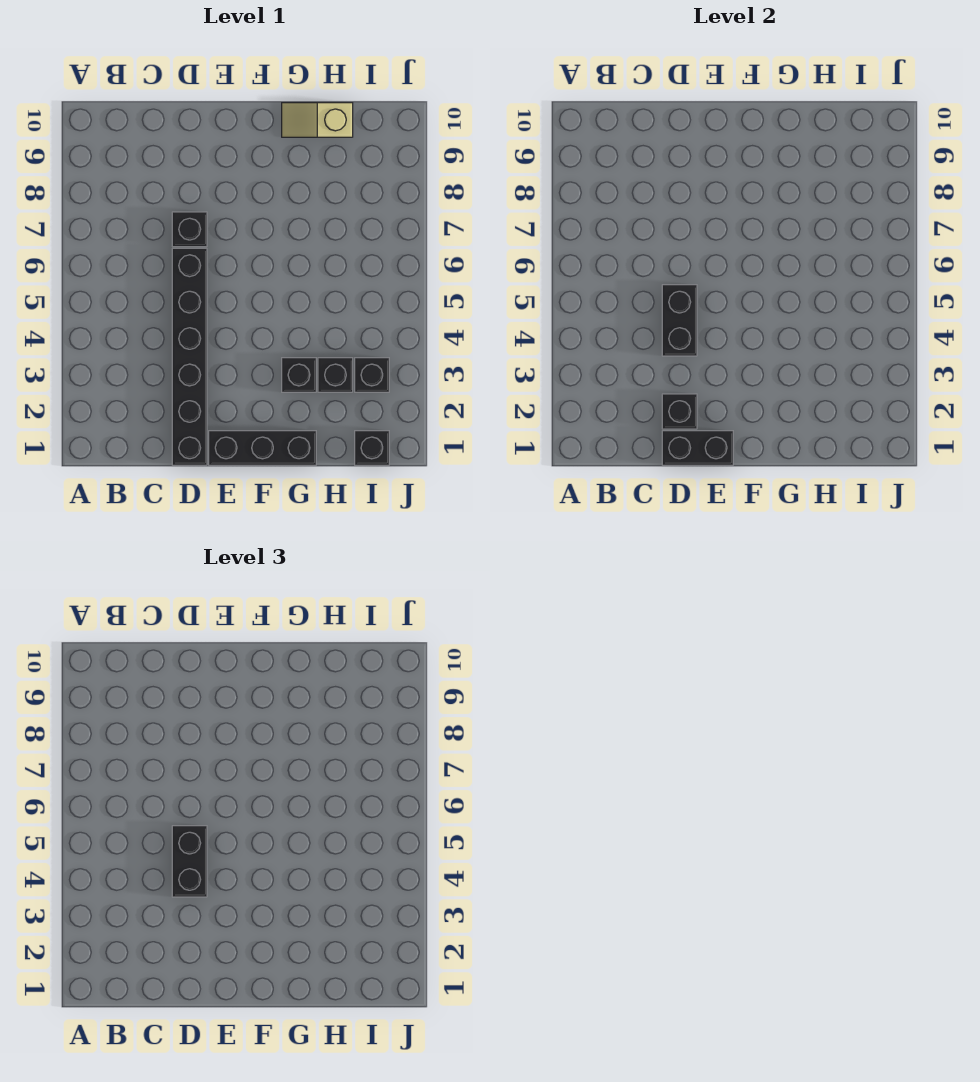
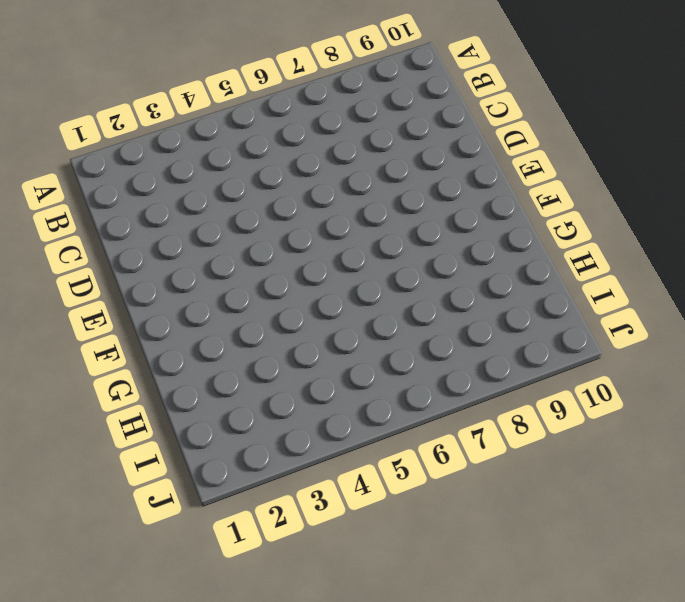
none -> black brick D1:D6 level 1
none -> black brick D7 level 1
none -> black brick E1:G1 level 1

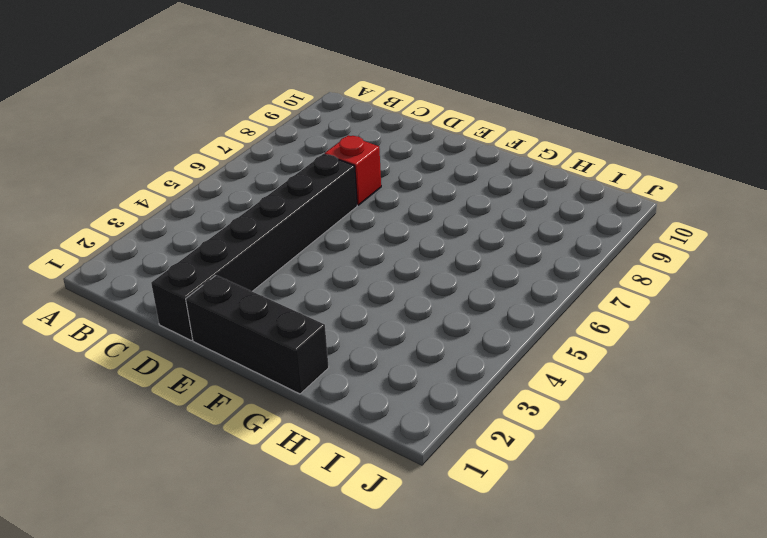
red brick D7 level 1 -> black brick D7 level 1
none -> black brick G3 level 1
none -> tan slope G10:H10 level 1 top H
none -> black brick H3 level 1

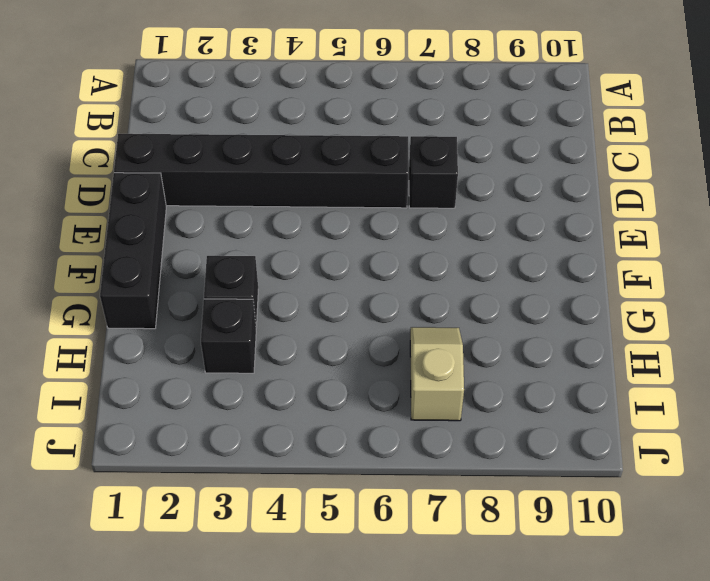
tan slope H7:I7 level 1 top I -> tan slope G10:H10 level 1 top H
none -> black brick I1 level 1
none -> black brick I3 level 1
none -> black brick D1:E1 level 2

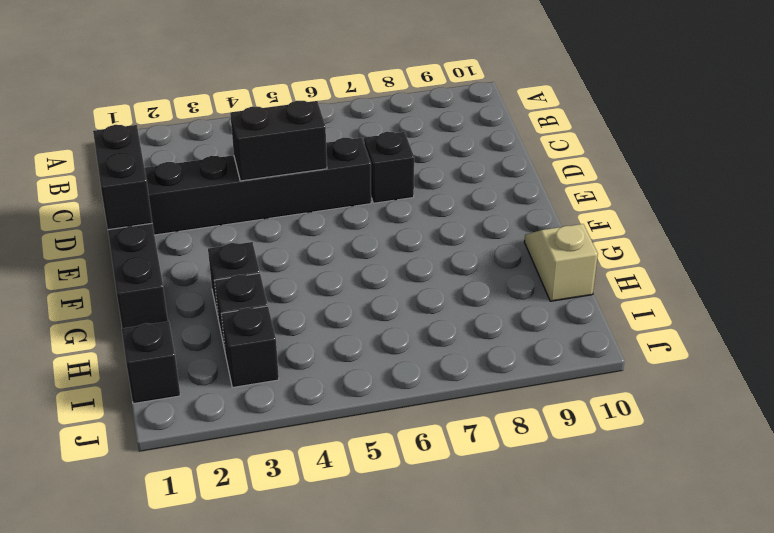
none -> black brick D2 level 2
none -> black brick D4:D5 level 3

